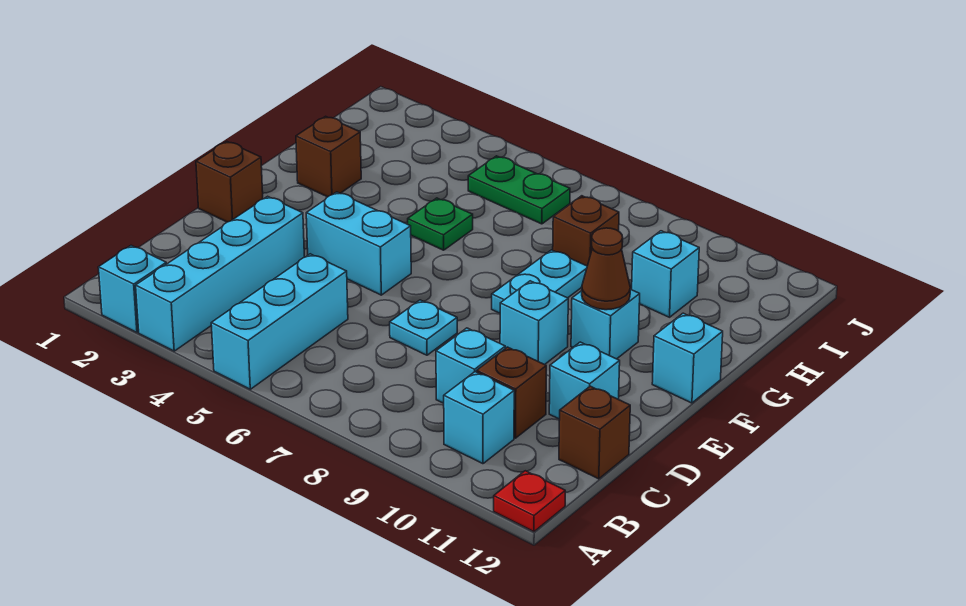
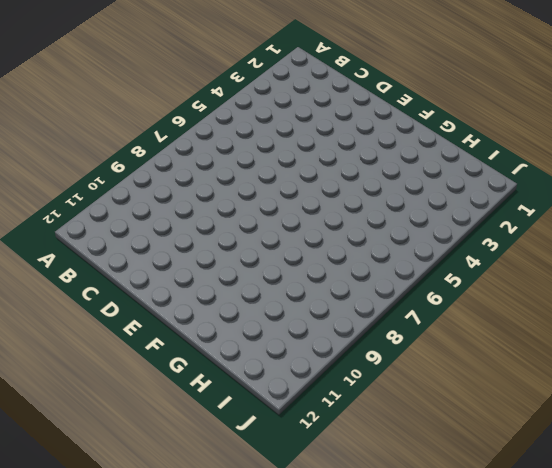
none -> cyan brick A2 level 1
none -> cyan brick A3:D3 level 1
none -> cyan brick A5:C5 level 1

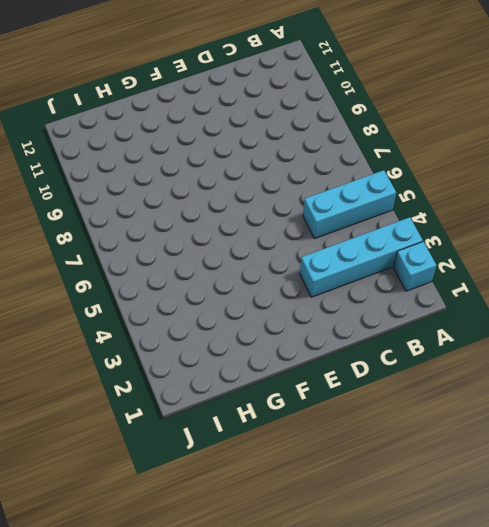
none -> red plate A12 level 1
none -> cyan brick B10 level 1
none -> cyan brick C9 level 1

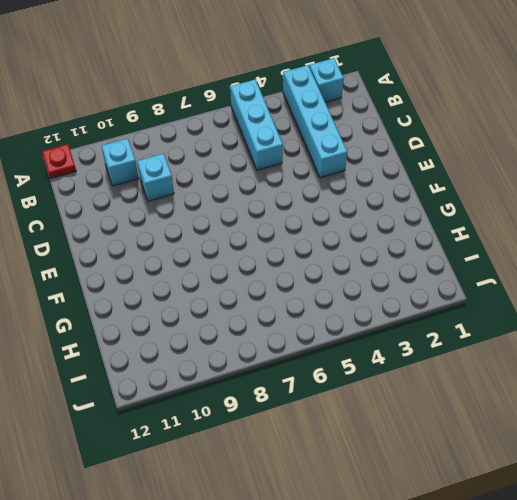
none -> brown brick C10 level 1
none -> brown brick C12 level 1
none -> cyan plate D7 level 1

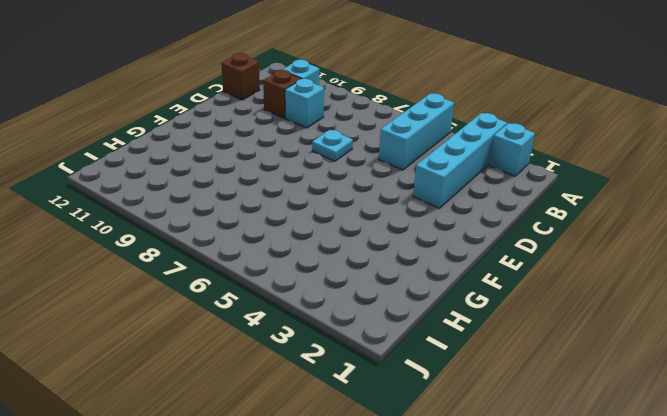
none -> red plate A12 level 1
none -> cyan brick D11 level 1
none -> brown brick E1 level 1

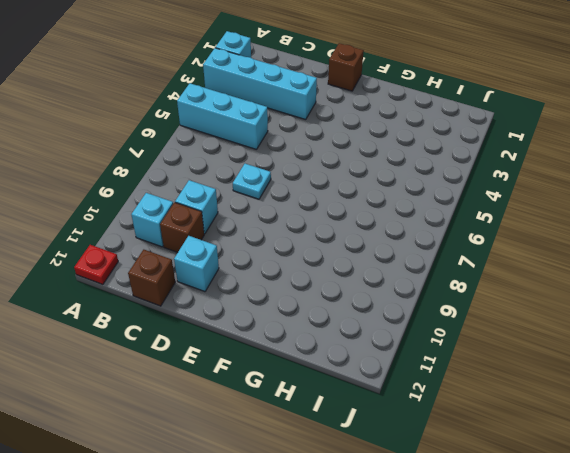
none -> cyan brick E4:E5 level 1
none -> cyan brick E9 level 1
none -> cyan plate F8:G8 level 1

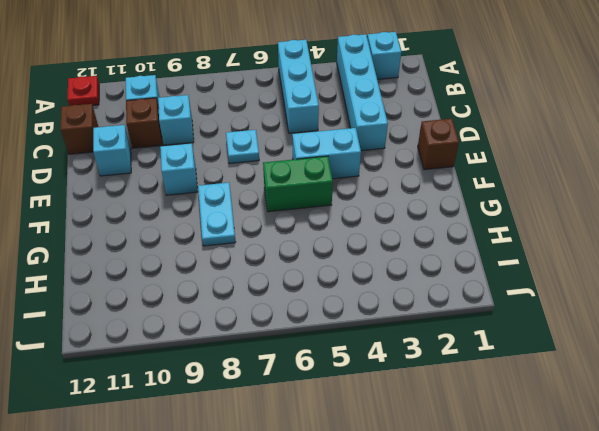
green brick F5:F6 level 1 -> none
none -> cyan brick F10 level 1
none -> cyan brick F12 level 1
none -> brown brick G2 level 1

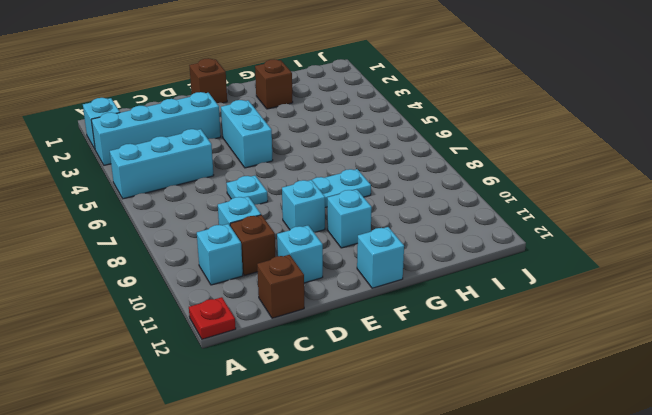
none -> green plate G5 level 1
none -> brown brick H8 level 1
none -> cyan brick H10 level 1

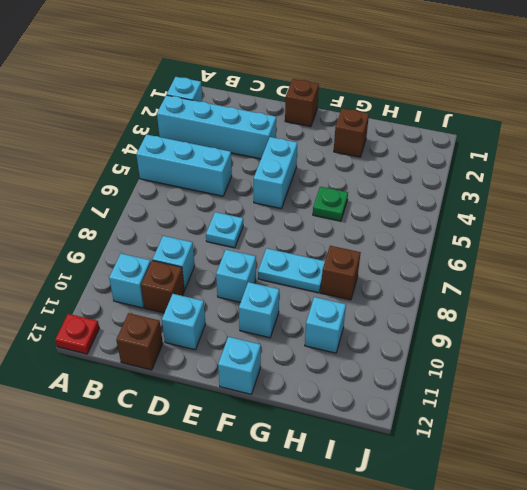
none -> green plate I5:I6 level 1
none -> brown cone F10 level 2

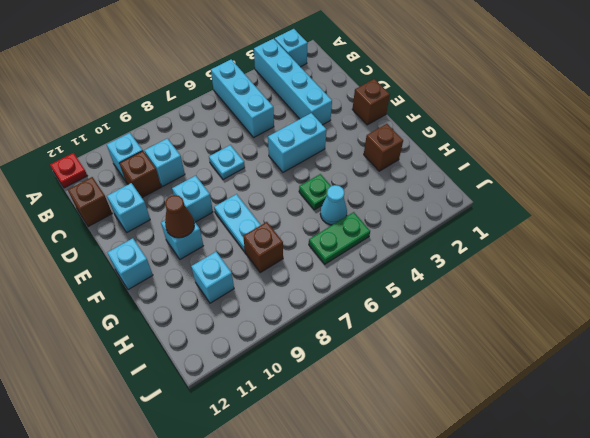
cyan cone H5 level 1 -> none

